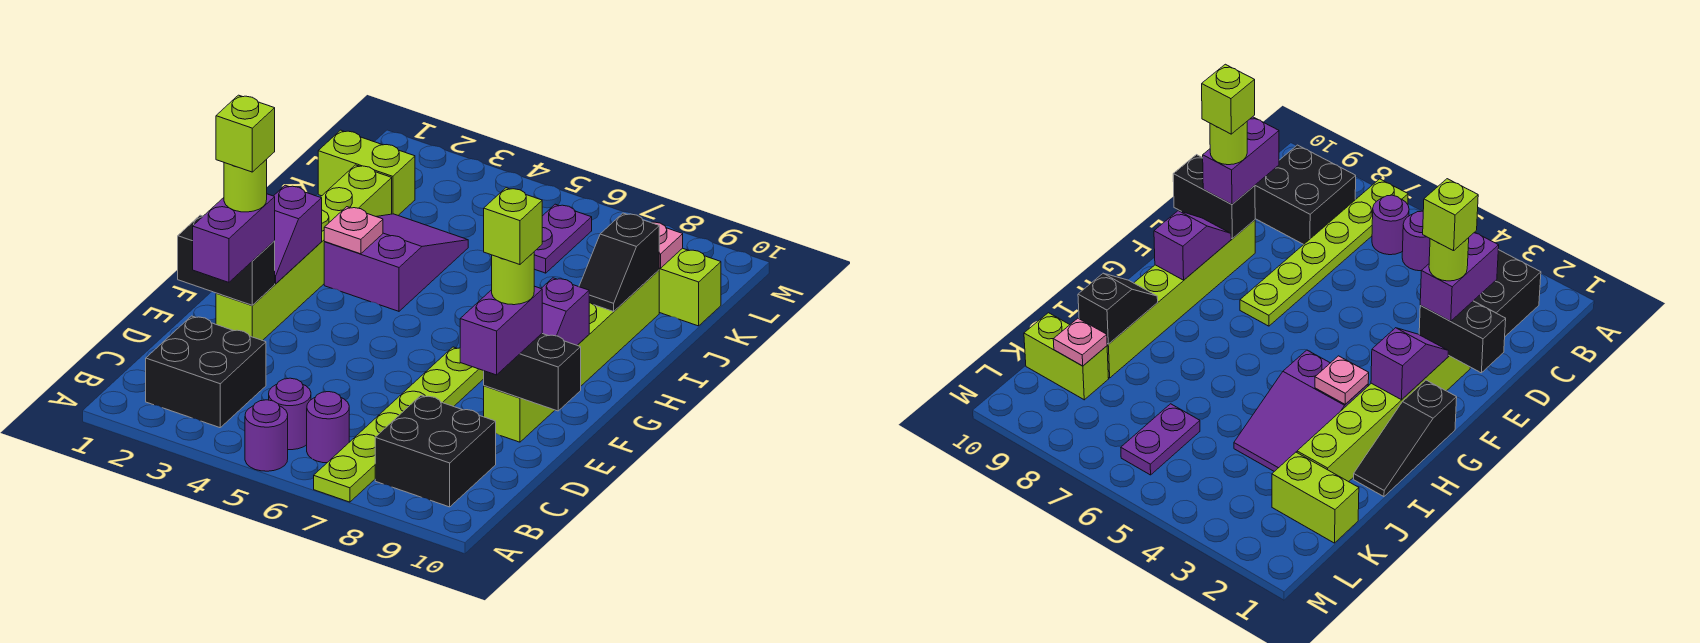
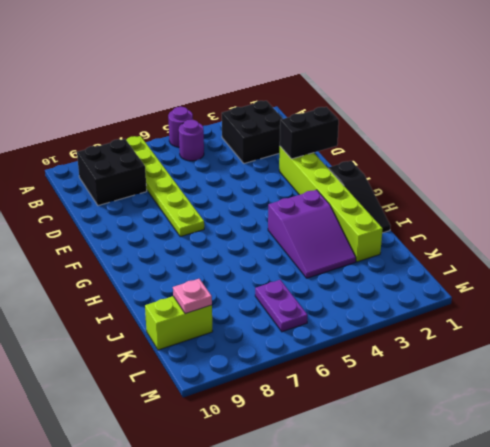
none -> purple round brick B6 level 1
none -> lime brick E9:J9 level 1
none -> lime brick K1:K2 level 1

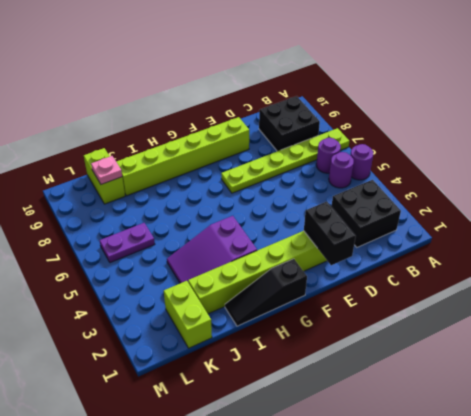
none -> black brick E9:E10 level 2
none -> purple slope F2:G2 level 2 top G
none -> purple slope F9:G9 level 2 top G

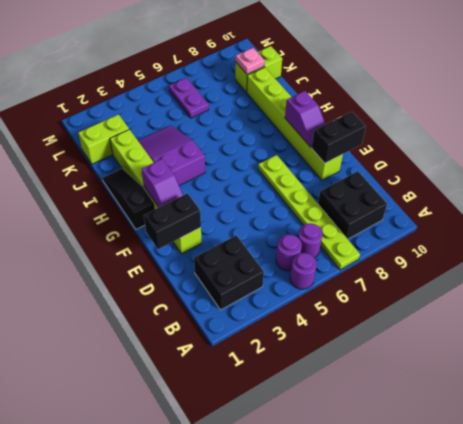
none -> pink plate H3 level 2
none -> black slope I9:J9 level 2 top J
none -> purple brick D2:E2 level 3

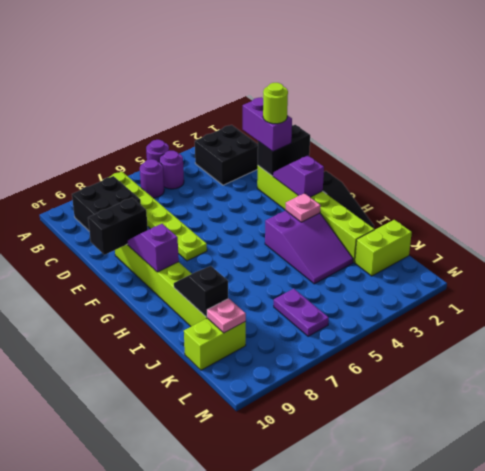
none -> purple brick D9:E9 level 3
none -> lime round brick E9 level 4
none -> lime brick E2 level 5

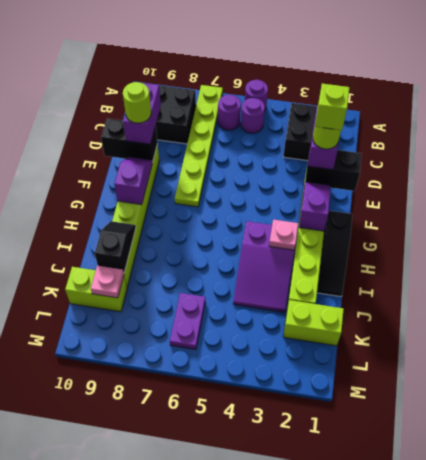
none -> lime brick E9 level 5

